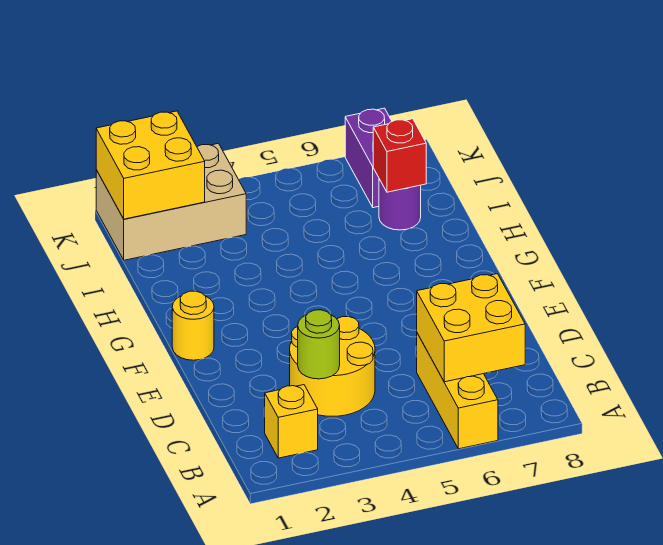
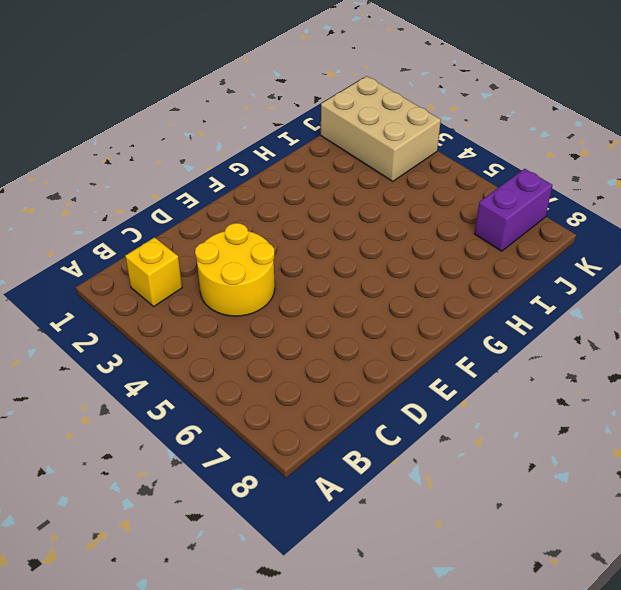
none -> yellow brick A6:C6 level 1
none -> yellow round brick F1 level 1

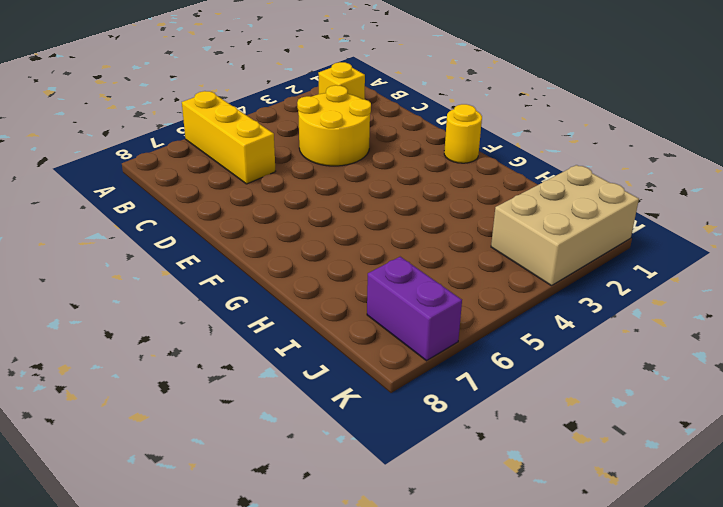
none -> purple round brick I7 level 1
none -> yellow brick B6:C7 level 2

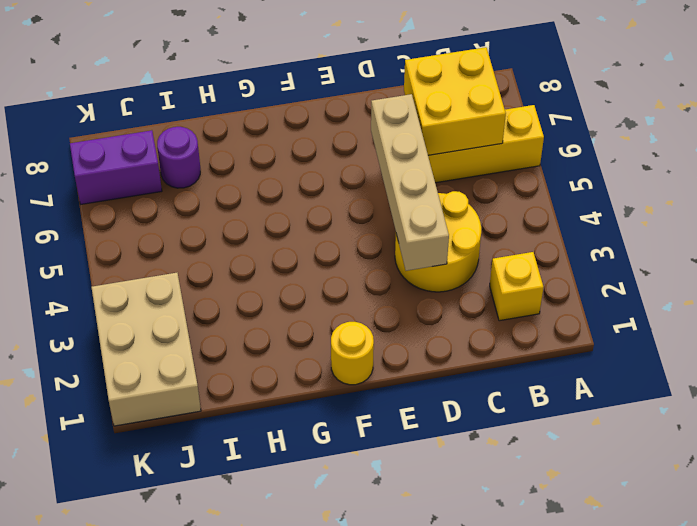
tan brick D3:D6 level 2 -> none
none -> lime round brick C3 level 2
none -> red brick I7 level 2

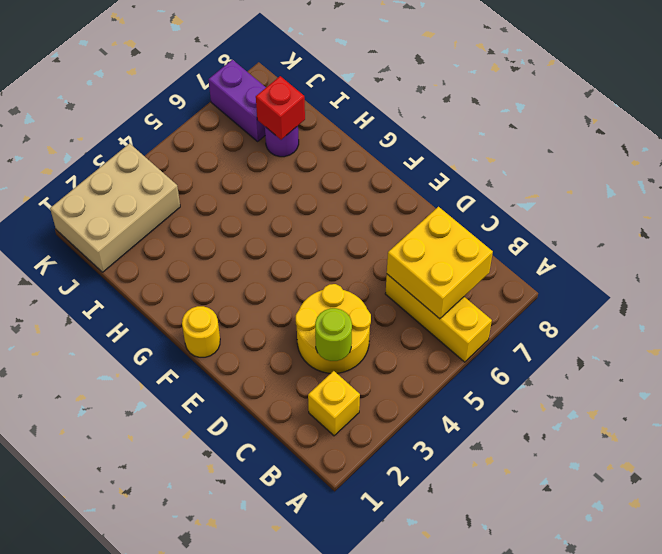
none -> yellow brick J1:K2 level 2

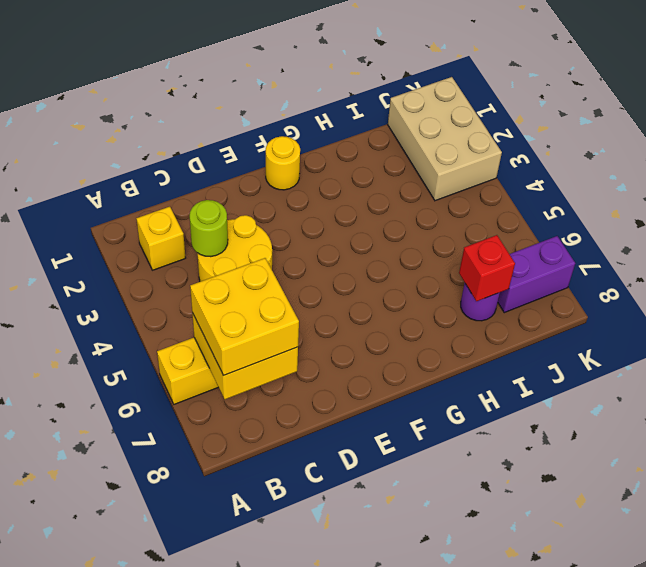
yellow brick B6:C7 level 3 -> yellow brick J1:K2 level 2

